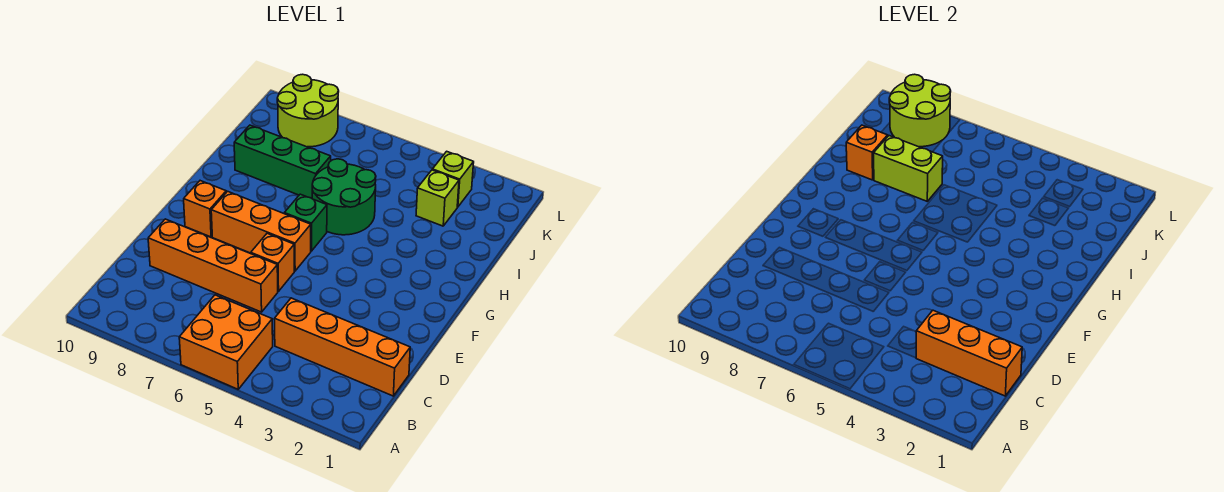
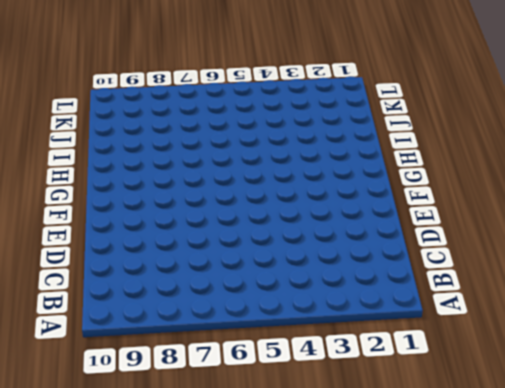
none -> orange brick A5:B6 level 1
none -> orange brick C1:C4 level 1
none -> orange brick D6:D9 level 1

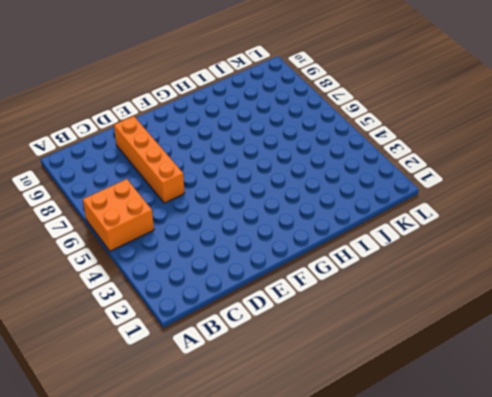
none -> orange brick C1:C4 level 1
none -> orange brick E6 level 1
none -> orange brick F6:F8 level 1

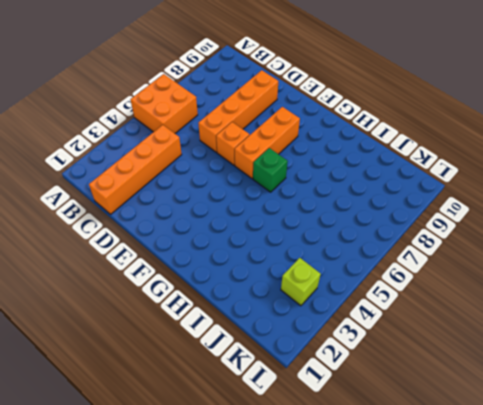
none -> orange brick F9 level 1
none -> green round brick H5:I6 level 1
none -> green brick I7:I9 level 1

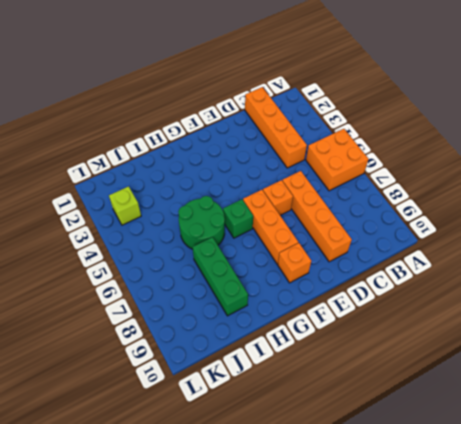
none -> lime brick J3 level 1
none -> lime round brick K8:L9 level 1
none -> orange brick C1:C3 level 2

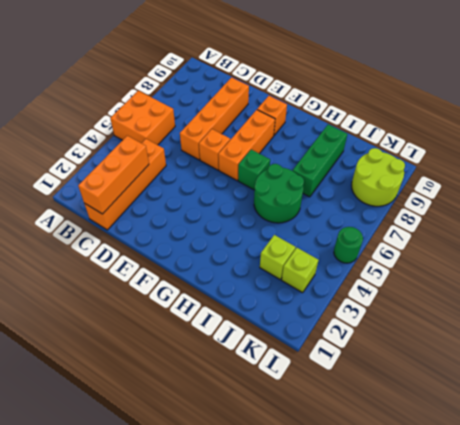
green round brick L5 level 1 -> none
none -> lime brick I7:I8 level 2
none -> orange brick I9 level 2
none -> lime round brick K8:L9 level 2

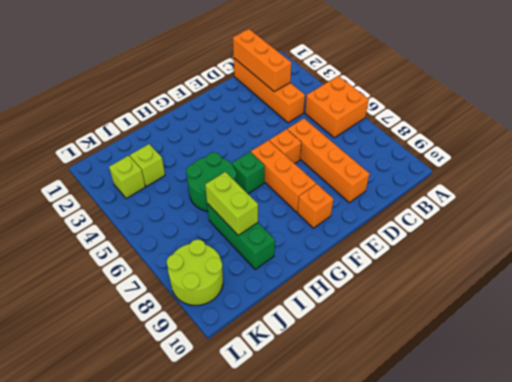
none -> orange brick I9 level 2
none -> lime round brick K8:L9 level 2

